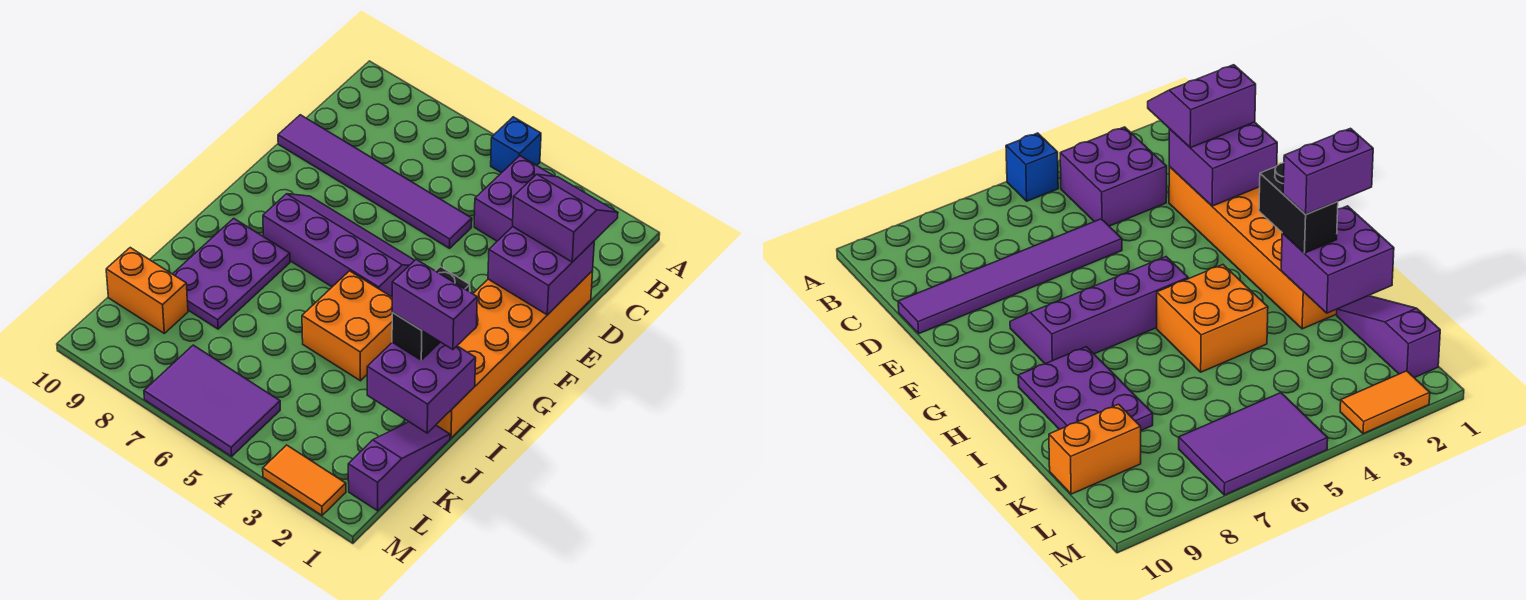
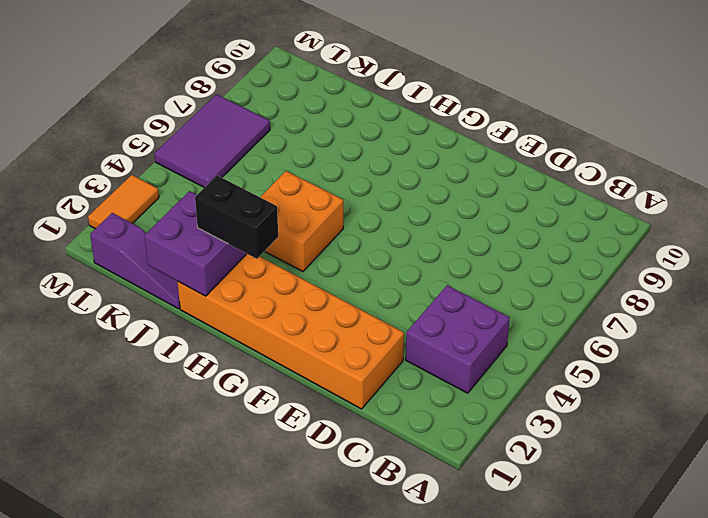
none -> blue brick A5 level 1
none -> purple tile D5:D10 level 1
none -> purple slope F5:G8 level 1 top G

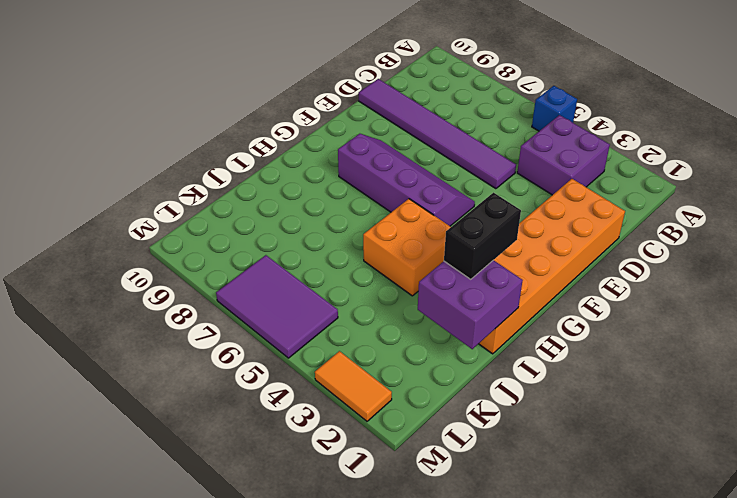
none -> purple plate H8:J9 level 1
none -> purple slope J1:L1 level 1 top L
none -> orange brick K9:K10 level 1

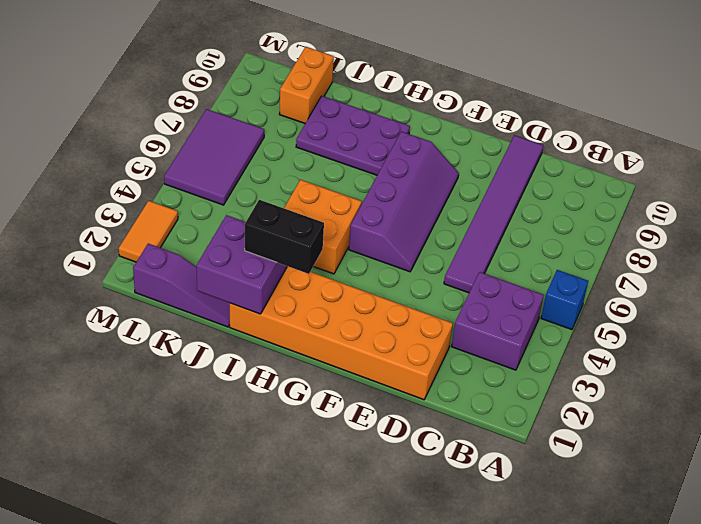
none -> purple brick D1:E2 level 2
none -> purple slope C1:D2 level 3 top D
none -> purple brick I1:I2 level 4

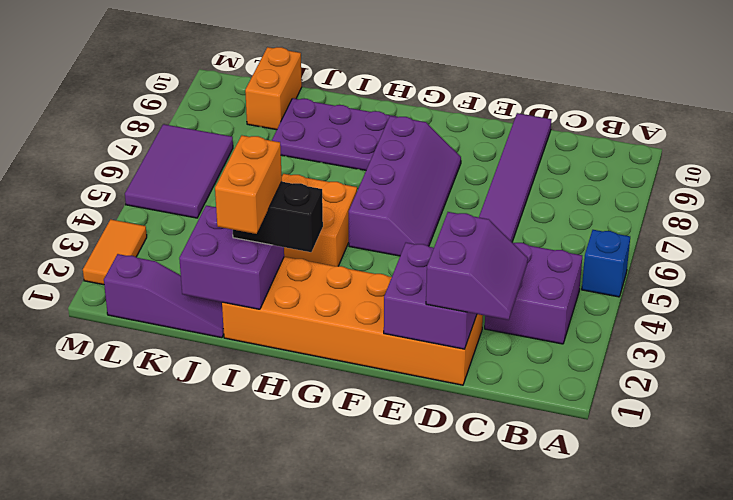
orange brick I1:I2 level 4 -> purple brick I1:I2 level 4

